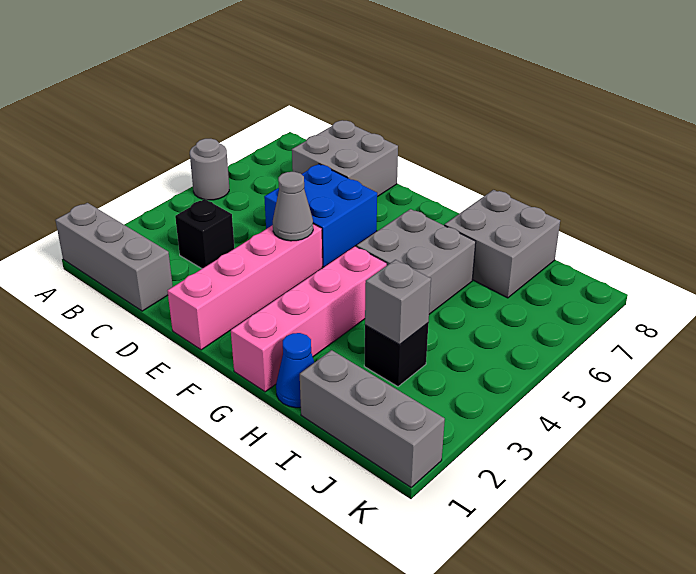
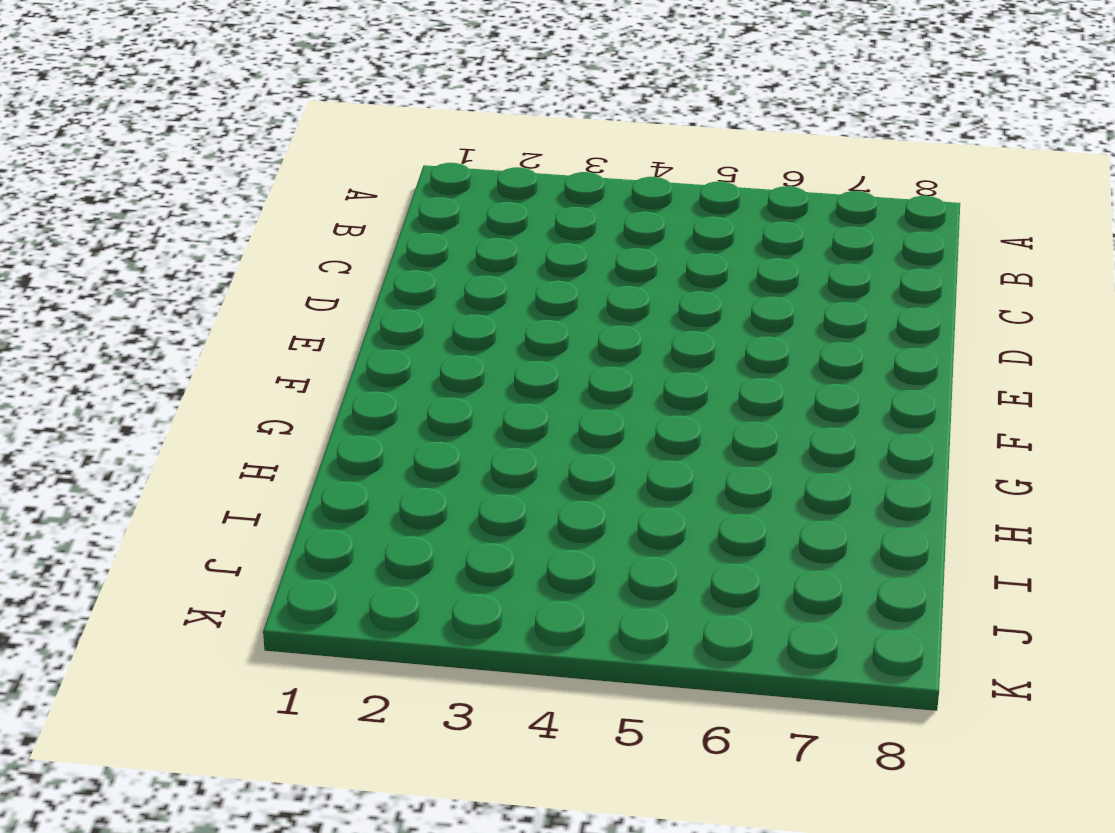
none -> grey brick A1:C1 level 1
none -> grey round brick A5 level 1
none -> black brick C3 level 1

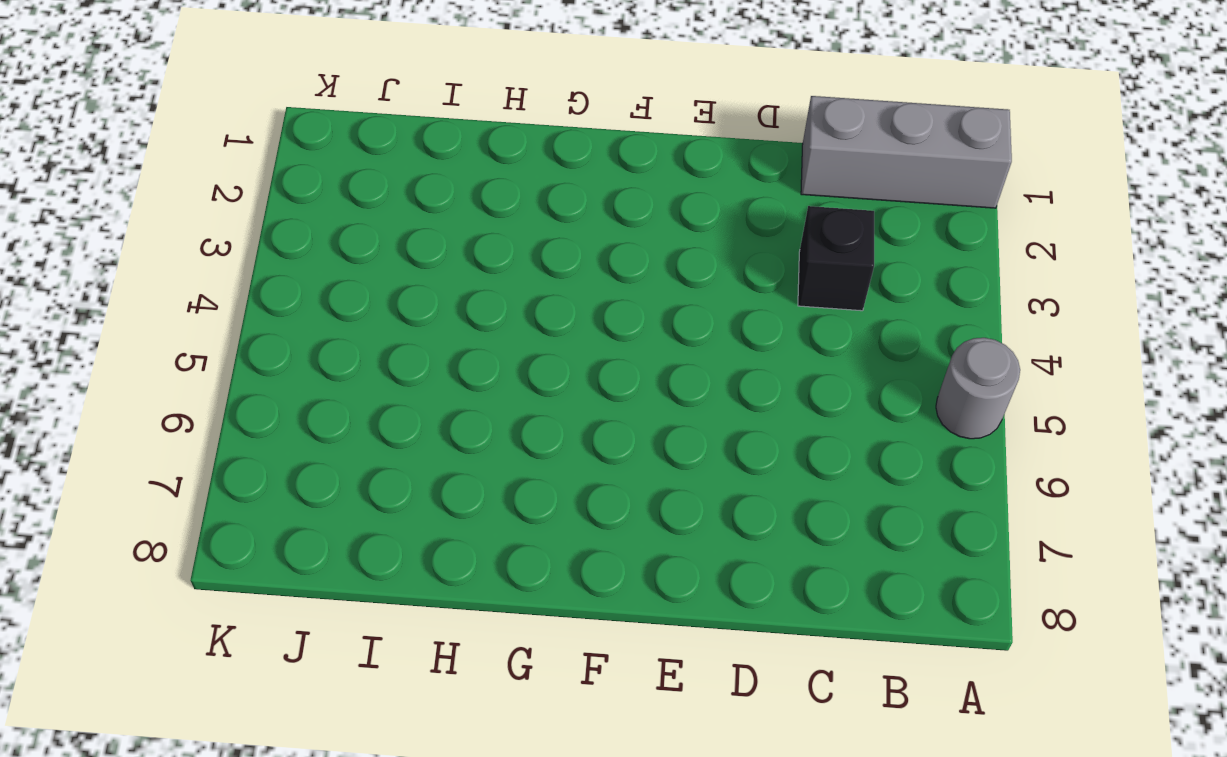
none -> grey brick C7:D8 level 1
none -> blue brick D5:E6 level 1
none -> pink brick E1:E4 level 1

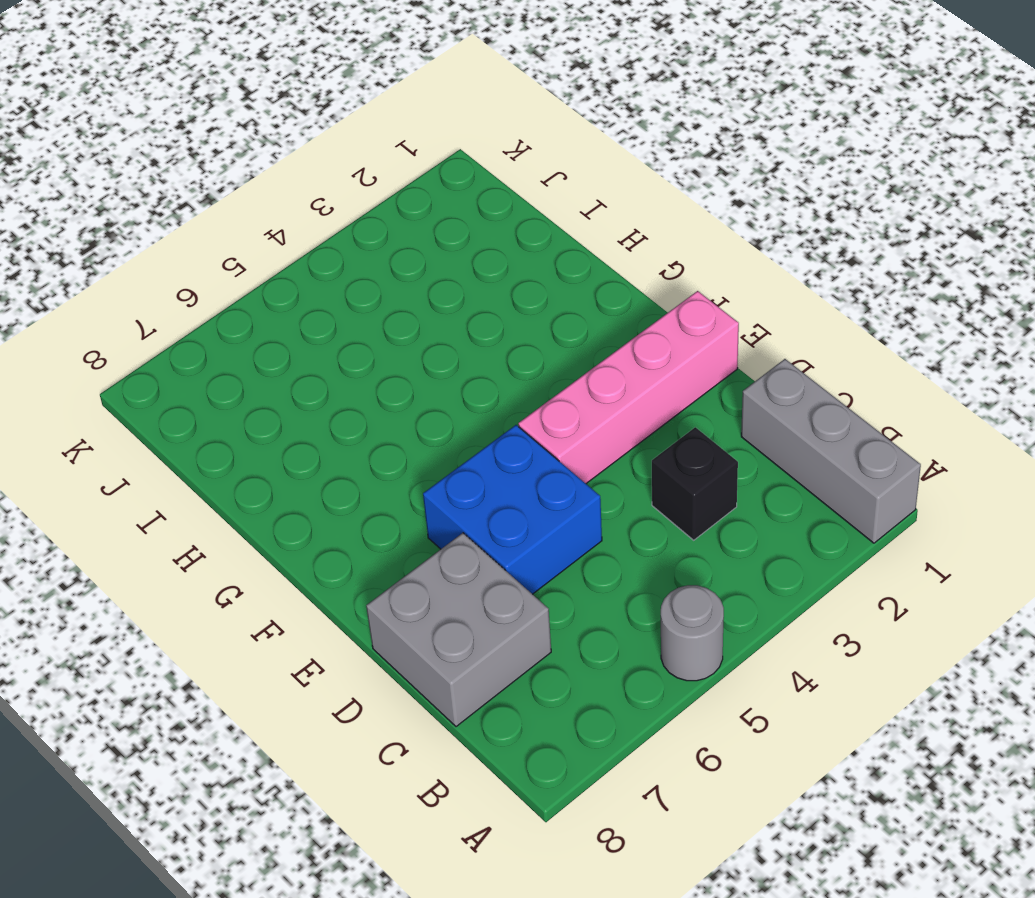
none -> pink brick G1:G4 level 1
none -> grey brick G5:H6 level 1
none -> blue cone H1 level 1

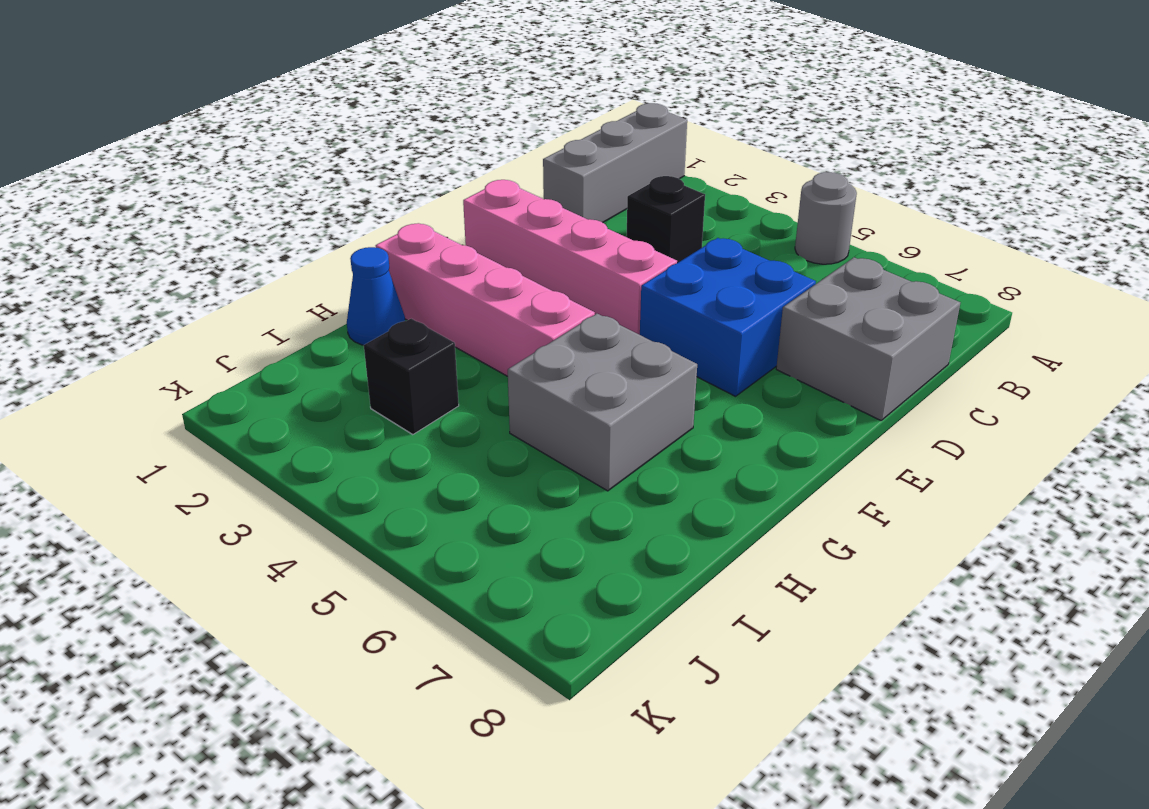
none -> grey brick H7:I8 level 1
none -> grey brick I1:K1 level 1
none -> grey cone E4 level 2

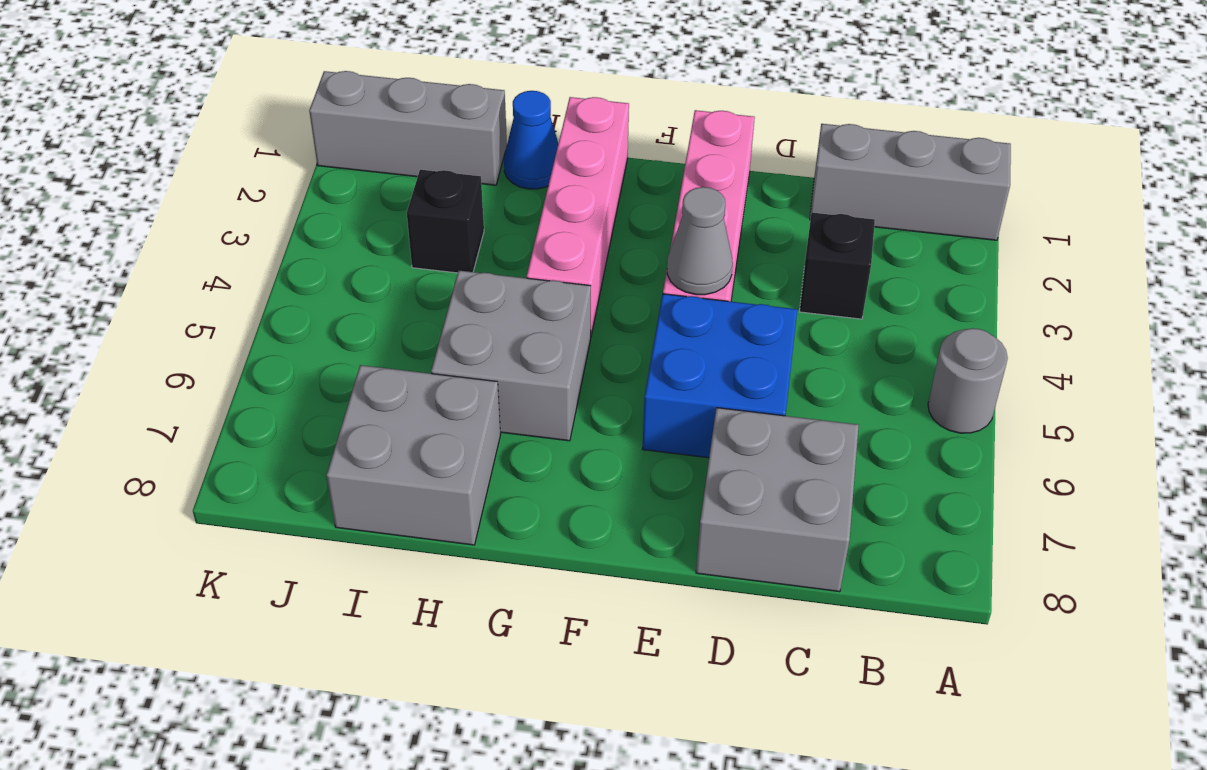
none -> grey brick I3 level 2

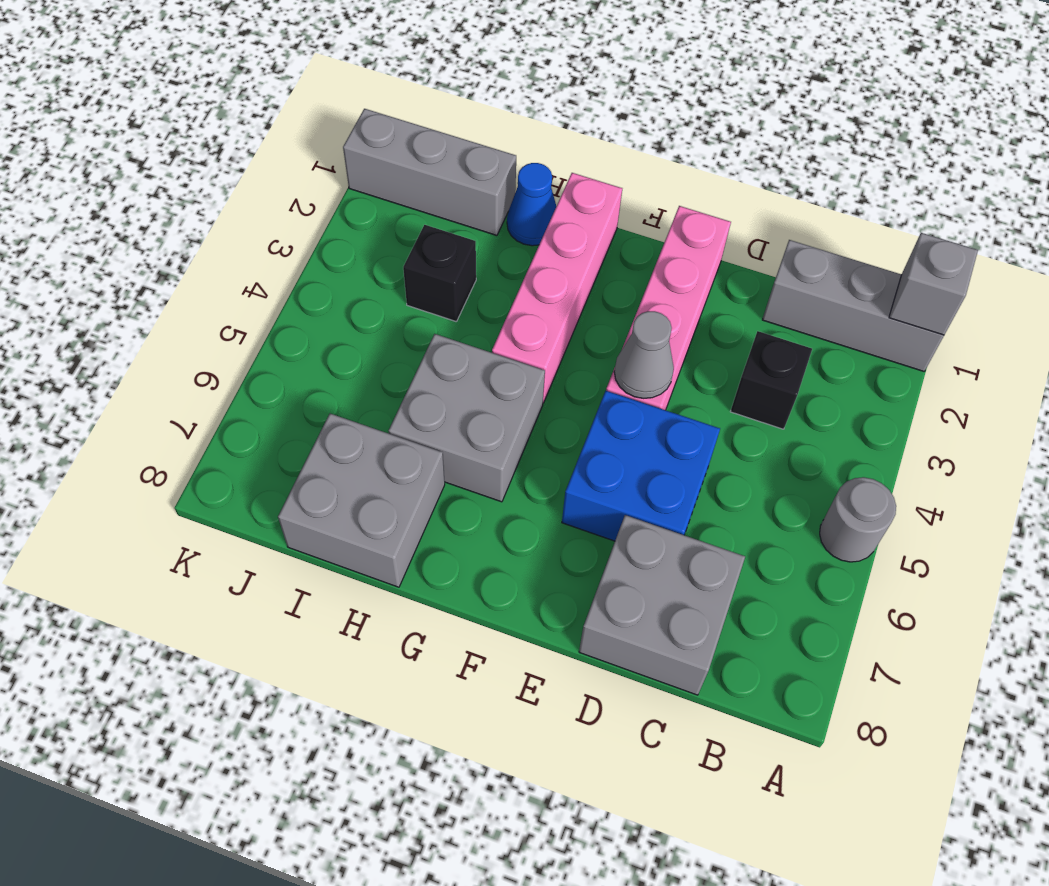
grey brick A1 level 2 -> grey brick I3 level 2

